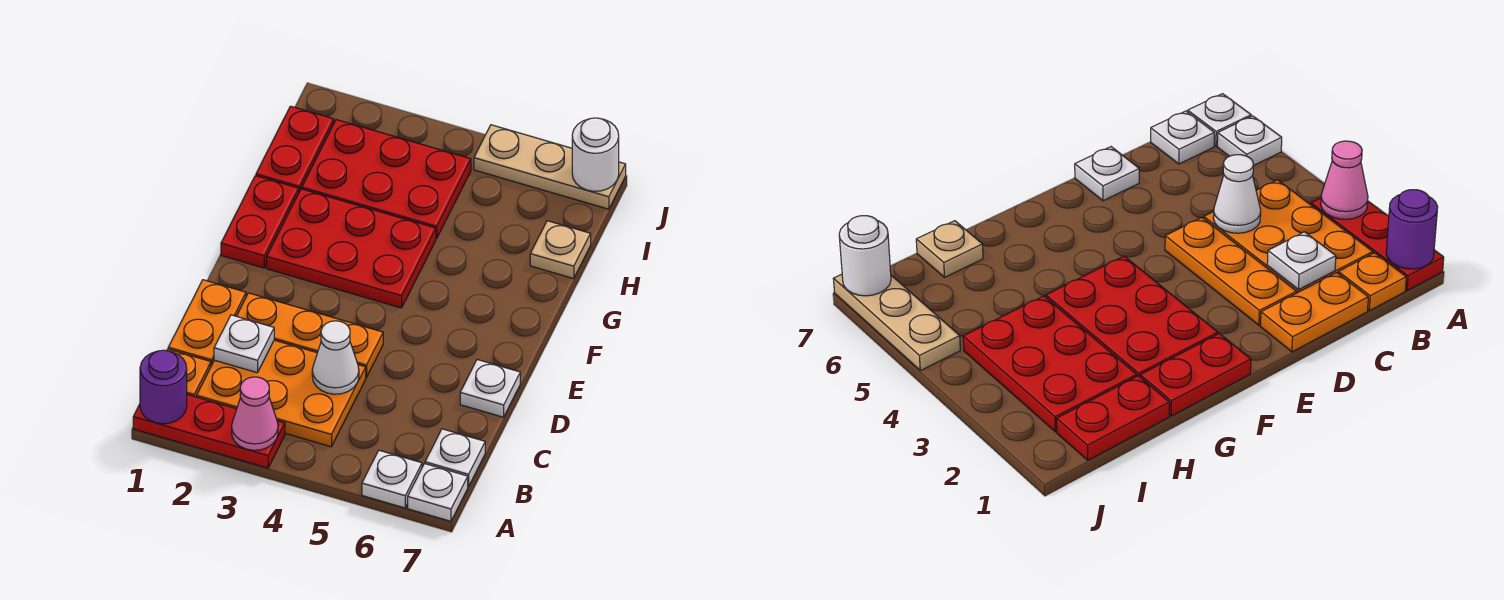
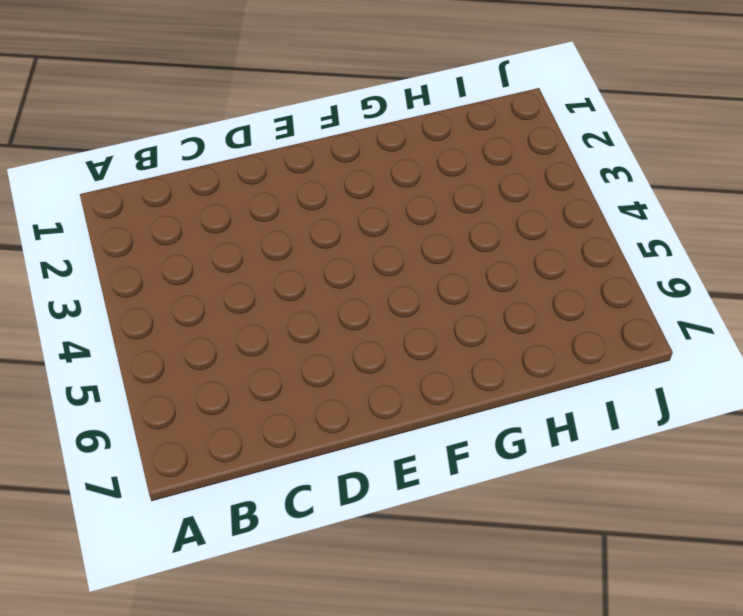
none -> red plate A1:A3 level 1
none -> white plate A6 level 1
none -> white plate A7 level 1

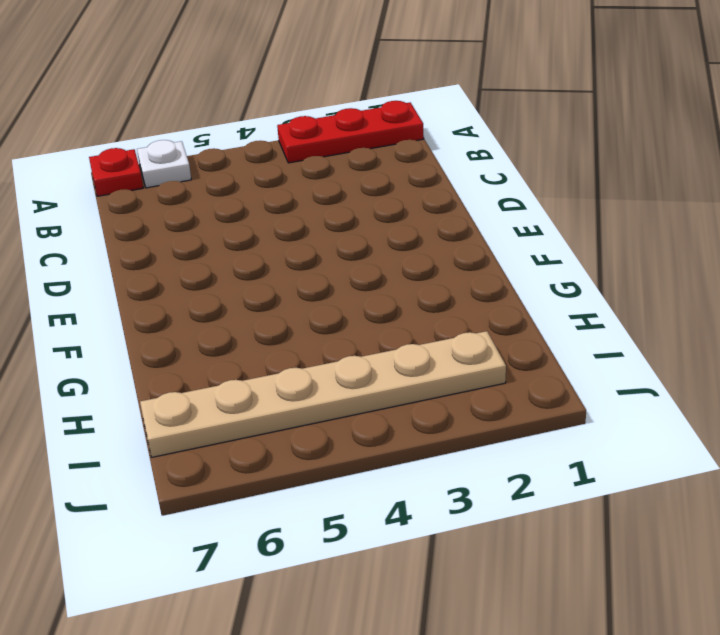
red plate A7 level 1 -> white plate A7 level 1
tan plate I2:I7 level 1 -> red plate H2:I4 level 1
none -> orange plate B1 level 1
none -> orange plate B2:C4 level 1
none -> white plate B7 level 1

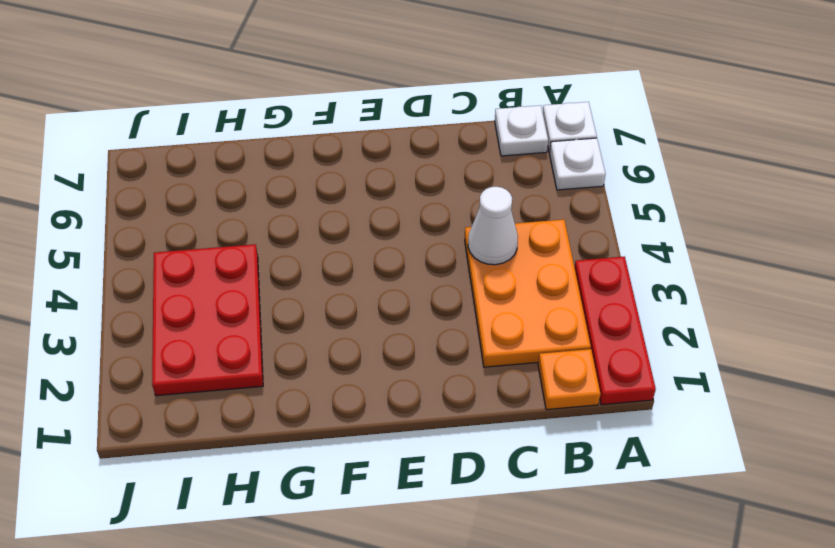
none -> orange plate C1:D1 level 1
none -> orange plate D2:D4 level 1
none -> white plate D7 level 1

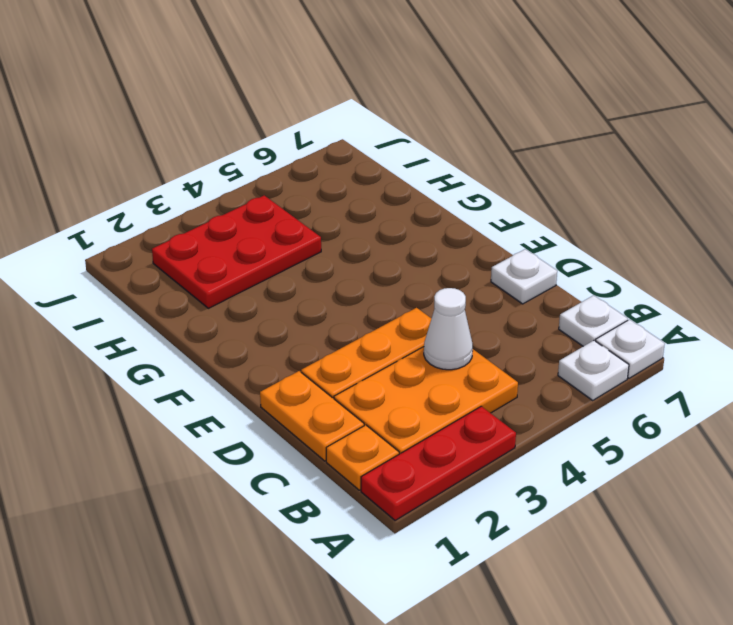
none -> red plate F1:G1 level 1
none -> red plate F2:G4 level 1
none -> red plate H1:I1 level 1

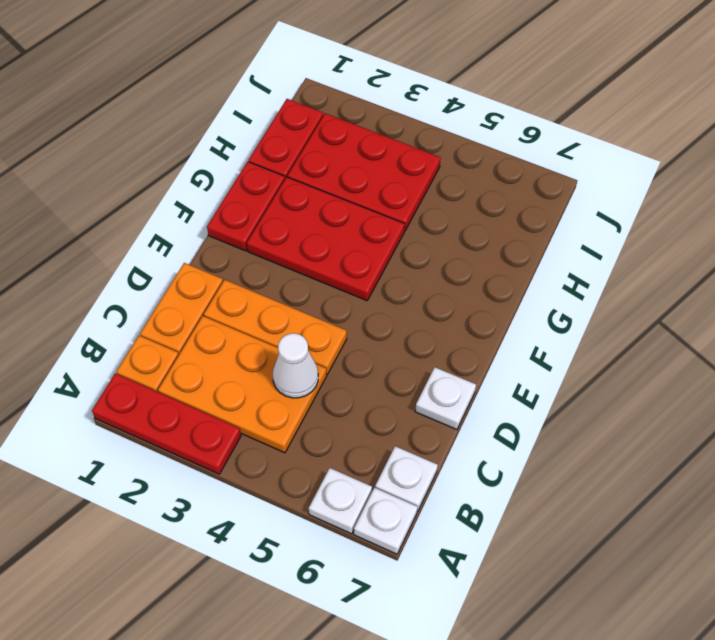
none -> tan plate H7 level 1
none -> tan plate J5:J7 level 1
none -> purple round brick A1 level 2

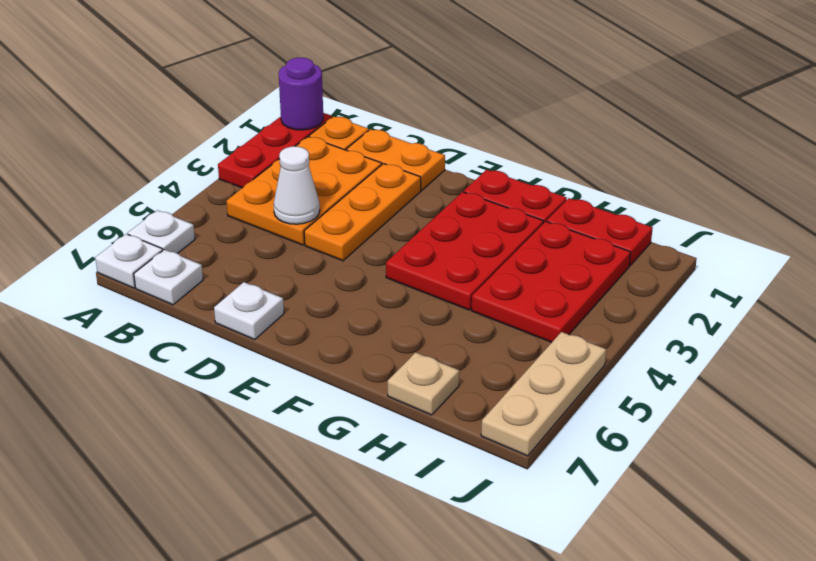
none -> pink cone A3 level 2
none -> white plate C2 level 2
none -> white round brick J7 level 2

